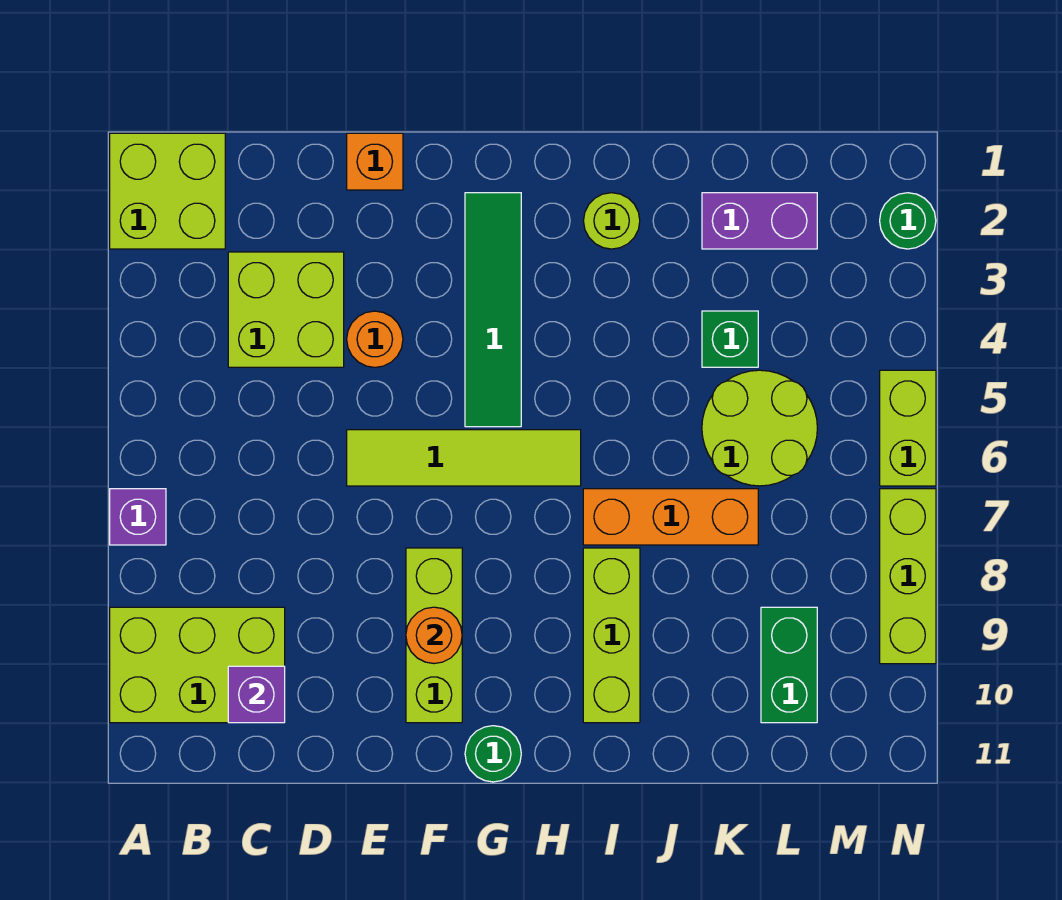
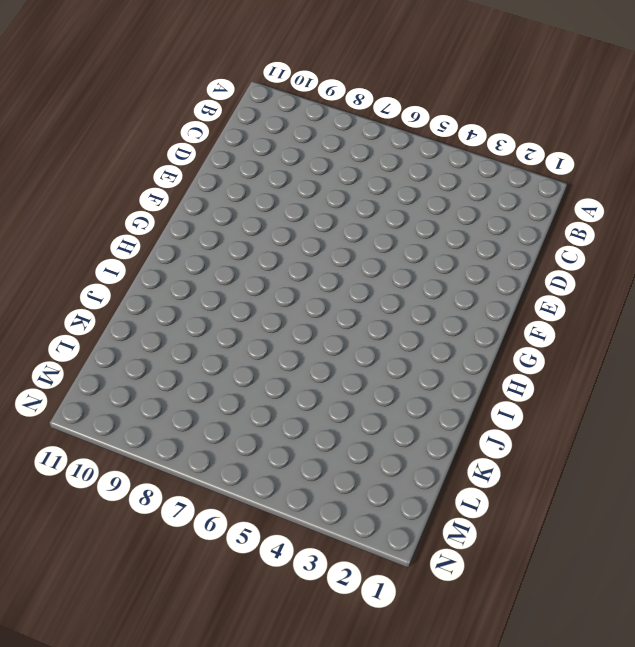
none -> lime brick A1:B2 level 1
none -> purple brick A7 level 1
none -> lime brick A9:C10 level 1

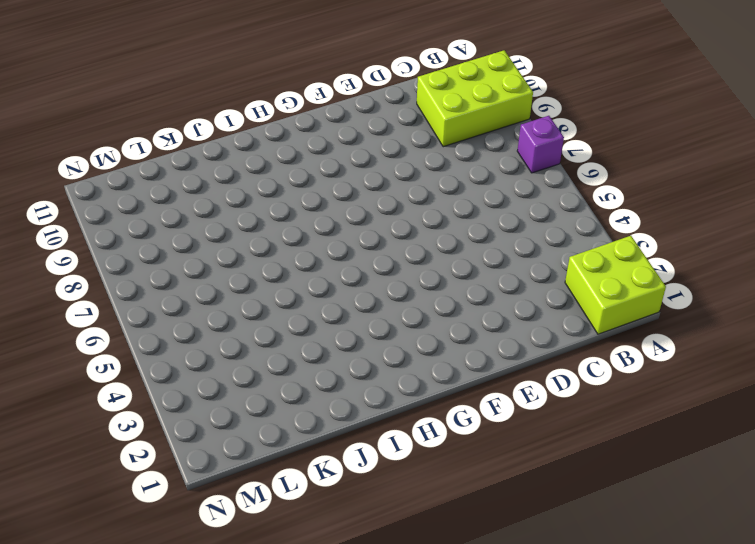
none -> lime brick C3:D4 level 1
none -> orange brick E1 level 1
none -> orange round brick E4 level 1

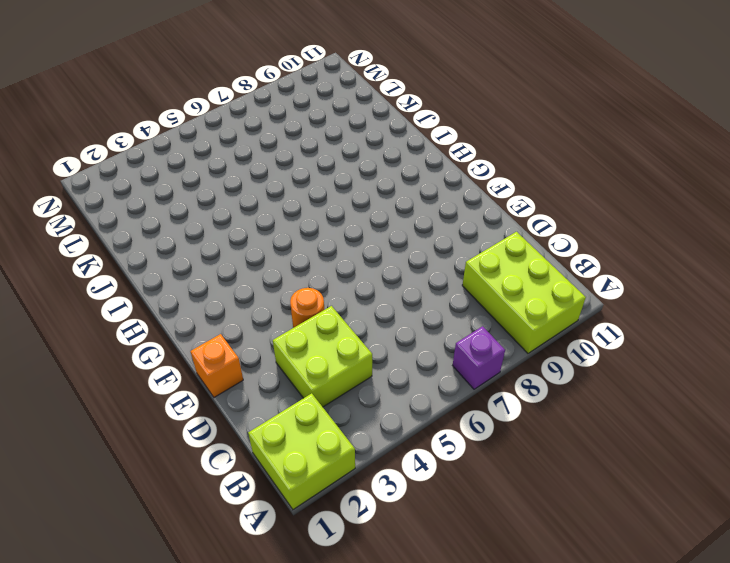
none -> lime tile E6:H6 level 1
none -> lime brick F8:F10 level 1
none -> green tile G2:G5 level 1

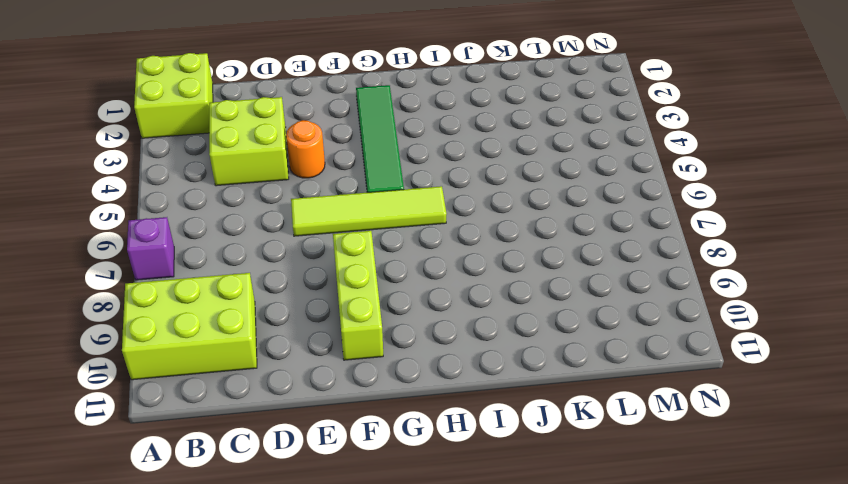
none -> orange brick E1 level 1
none -> green round brick G11 level 1
none -> lime round brick I2 level 1

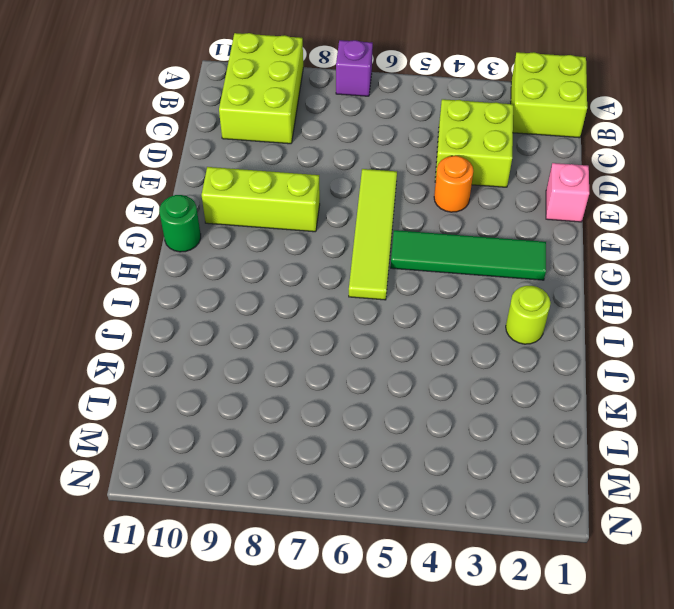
pink brick E1 level 1 -> orange brick E1 level 1
none -> orange brick I7:K7 level 1
none -> lime brick I8:I10 level 1
none -> purple brick K2:L2 level 1

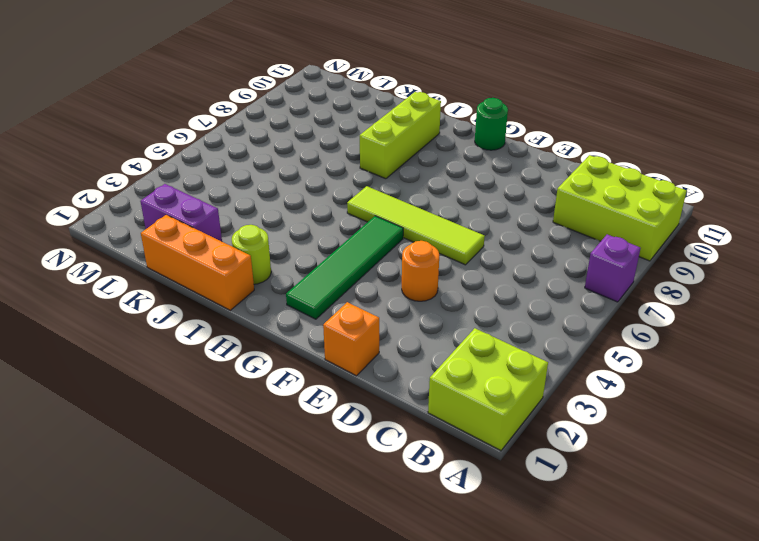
orange brick I1:K1 level 1 -> orange brick I7:K7 level 1
none -> lime brick C3:D4 level 1
none -> lime brick F8:F10 level 1
none -> green brick K4 level 1

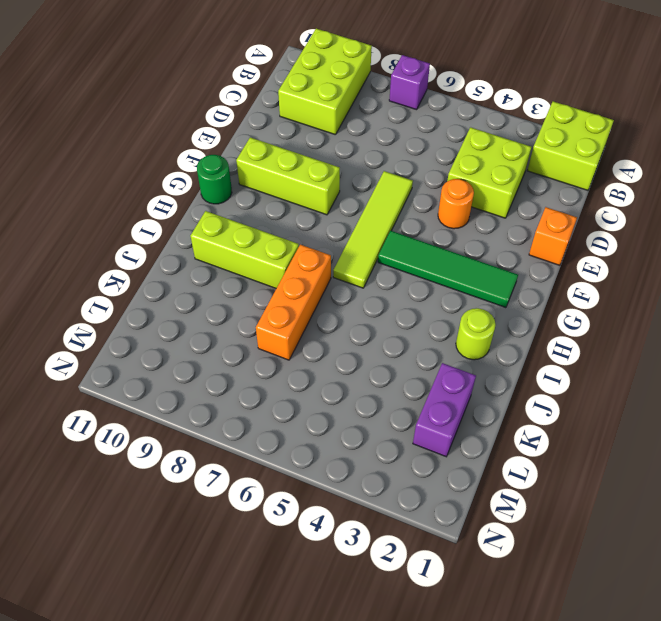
none -> green brick K4 level 1
none -> lime round brick K5:L6 level 1
none -> green brick L9:L10 level 1

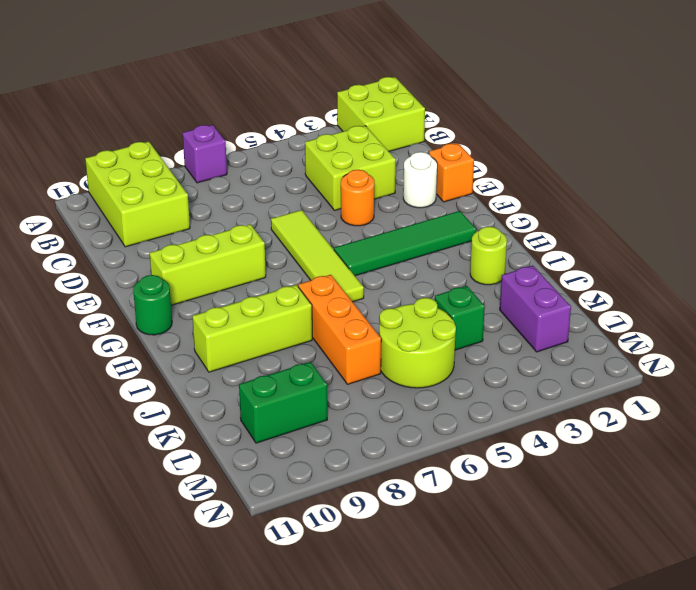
white round brick E2 level 1 -> none
none -> green round brick N2 level 1
none -> lime brick N5:N6 level 1
none -> lime brick N7:N9 level 1

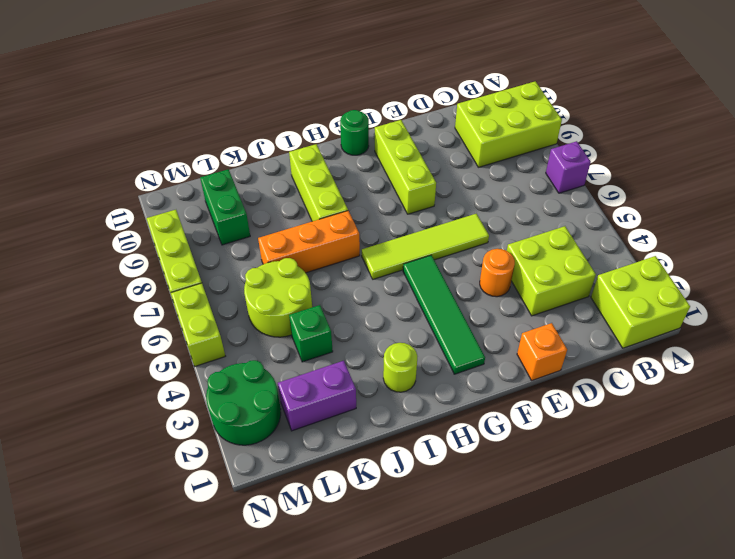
green round brick M2:N3 level 1 -> green round brick N2 level 1
none -> purple brick C10 level 2
none -> orange round brick F9 level 2

